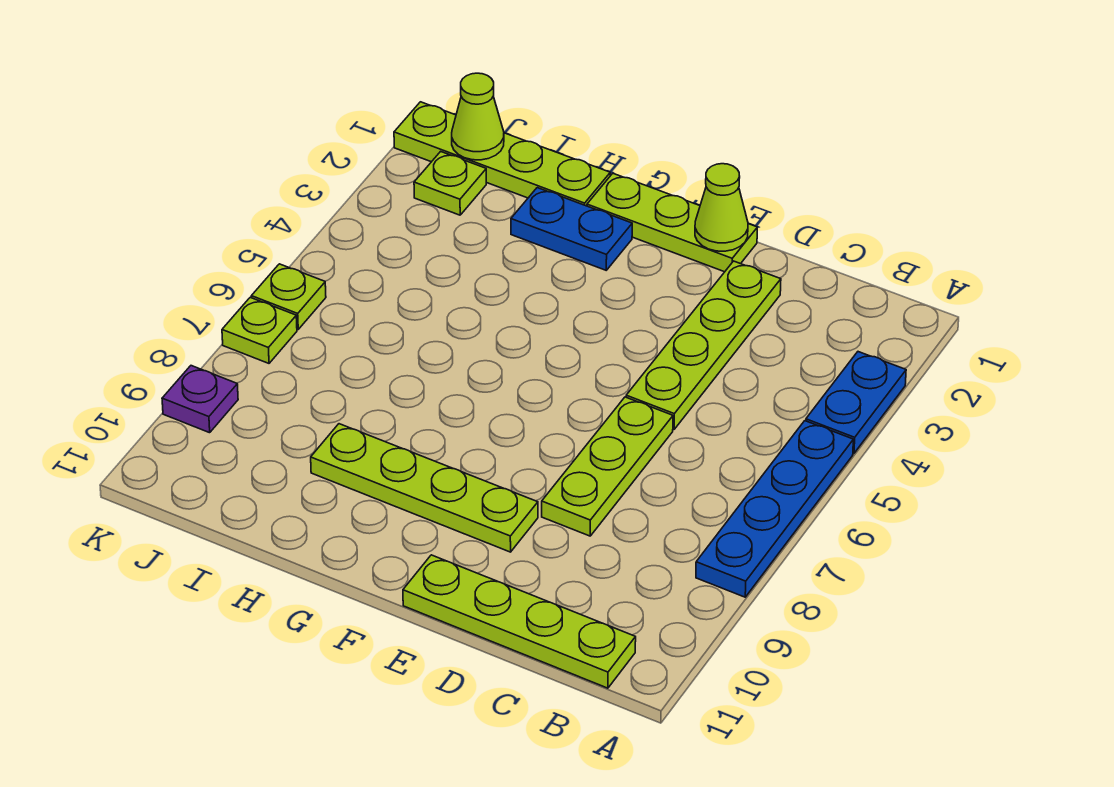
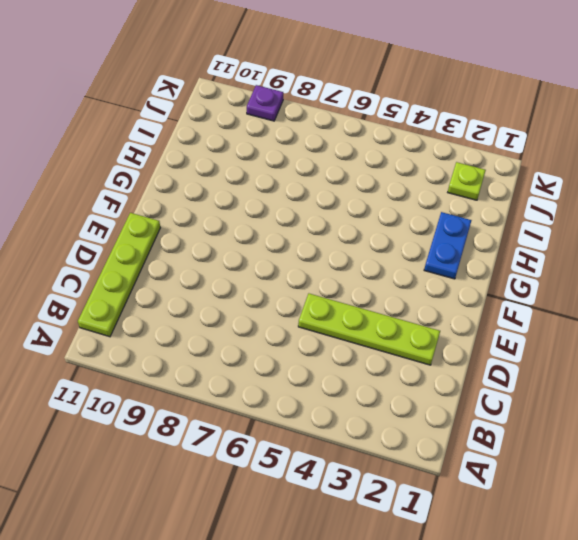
none -> blue plate A3:A4 level 1
none -> blue plate A5:A8 level 1
none -> lime plate D6:D8 level 1

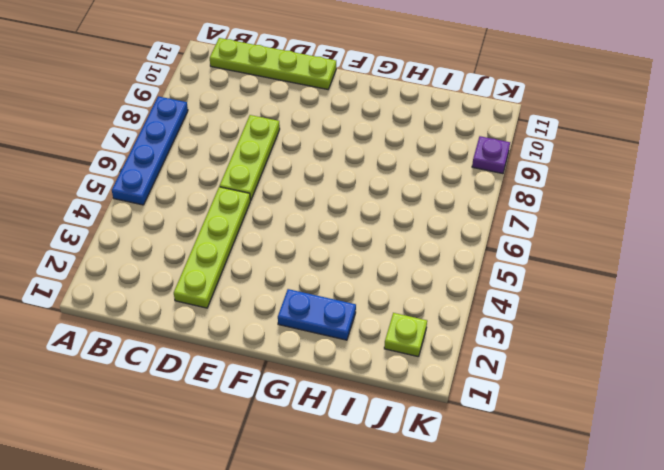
none -> blue plate A3:A4 level 1
none -> lime plate E1:G1 level 1
none -> lime plate E9:H9 level 1

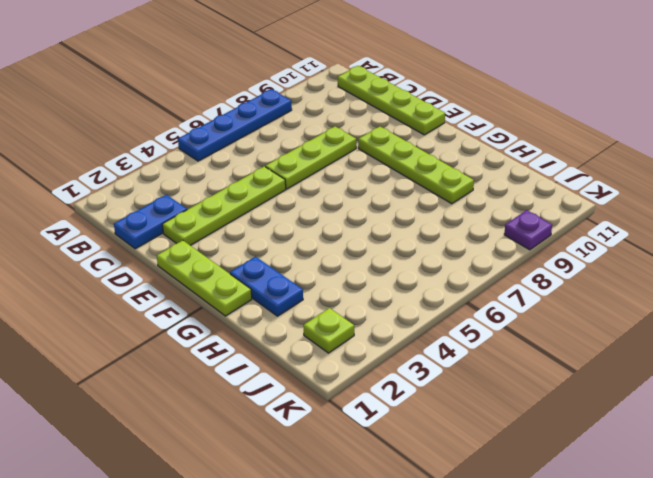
blue plate C1:C2 level 1 -> blue plate A3:A4 level 1
none -> lime plate H1:K1 level 1
none -> lime plate K6 level 1
none -> lime plate K7 level 1

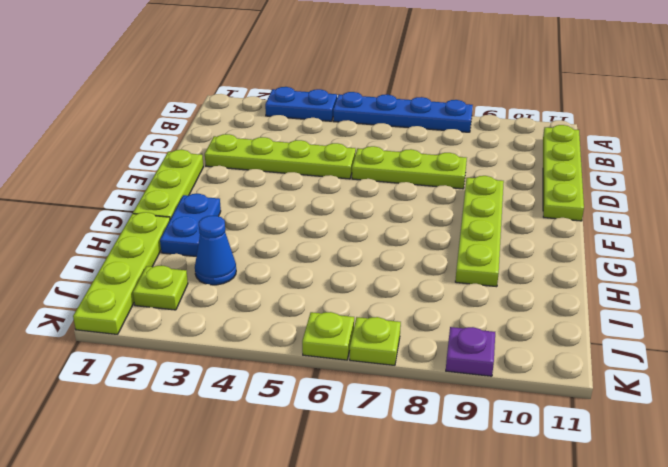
blue cone I3 level 1 -> none
none -> lime cone E1 level 2
none -> lime cone J1 level 2

